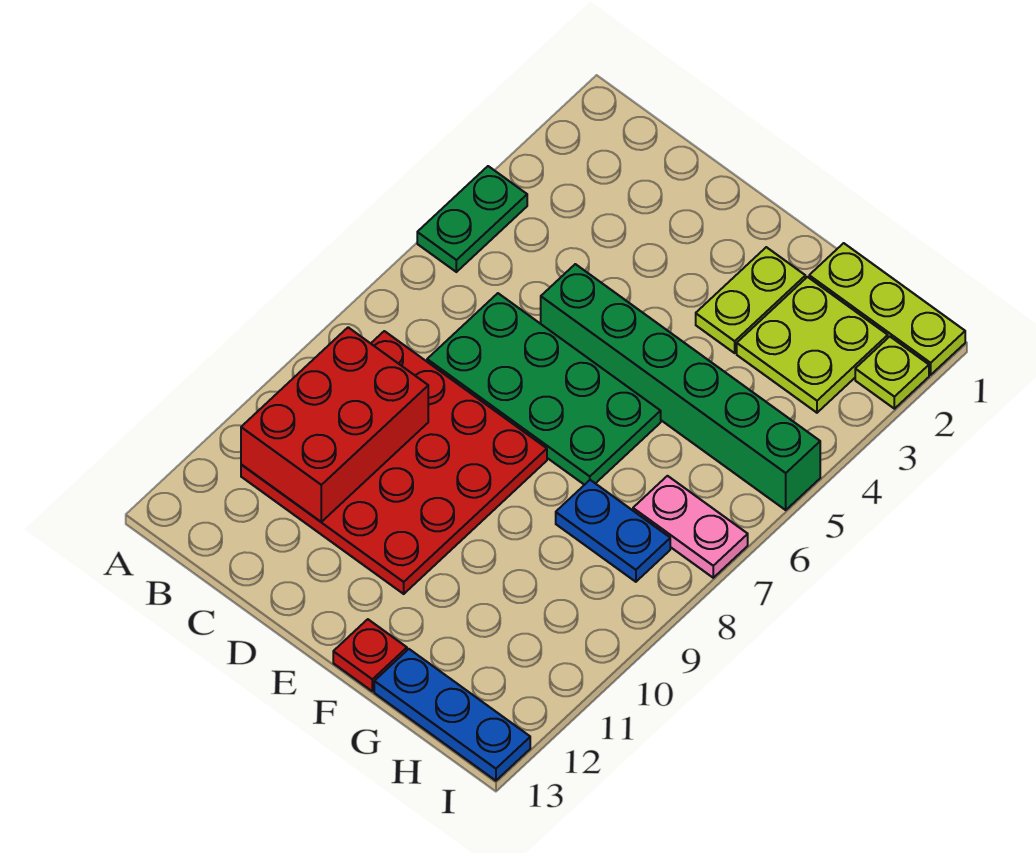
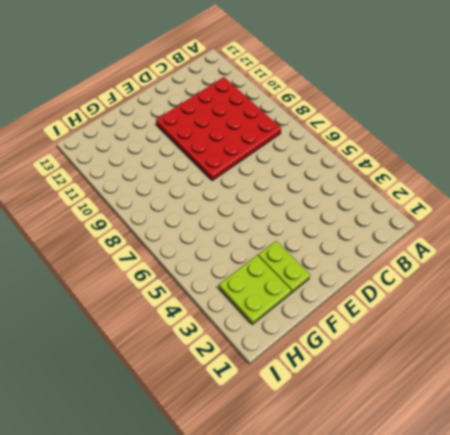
none -> green plate A4:A5 level 1
none -> green plate C6:F7 level 1
none -> green brick D5:I5 level 1

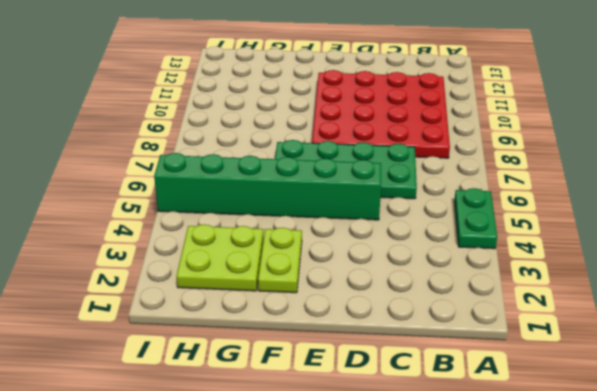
none -> red plate F13 level 1
none -> lime plate G1:I1 level 1
none -> blue plate G8:H8 level 1

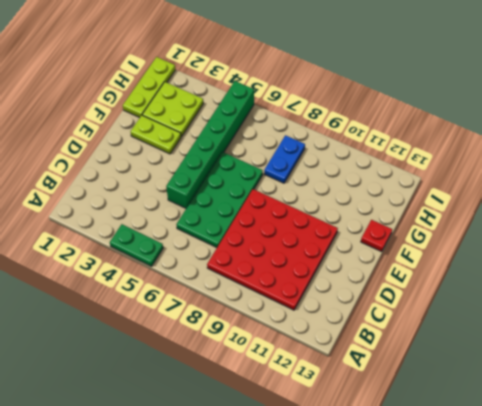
none -> blue plate G13:I13 level 1
none -> pink plate H7:I7 level 1
none -> lime plate I2 level 1

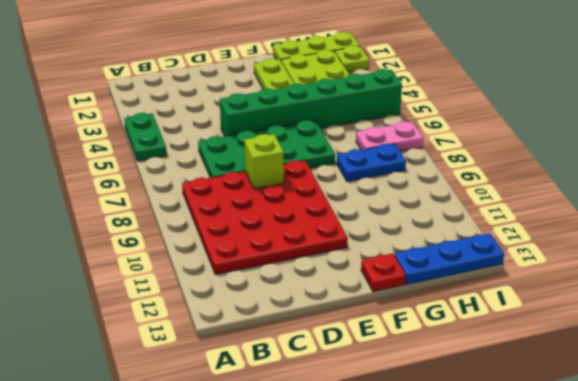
lime brick D8 level 2 -> none
none -> red brick B9:C11 level 2

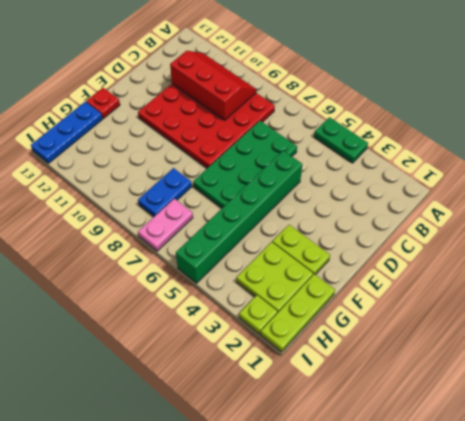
red slope B9:C11 level 2 top C -> red brick B9:C11 level 2

